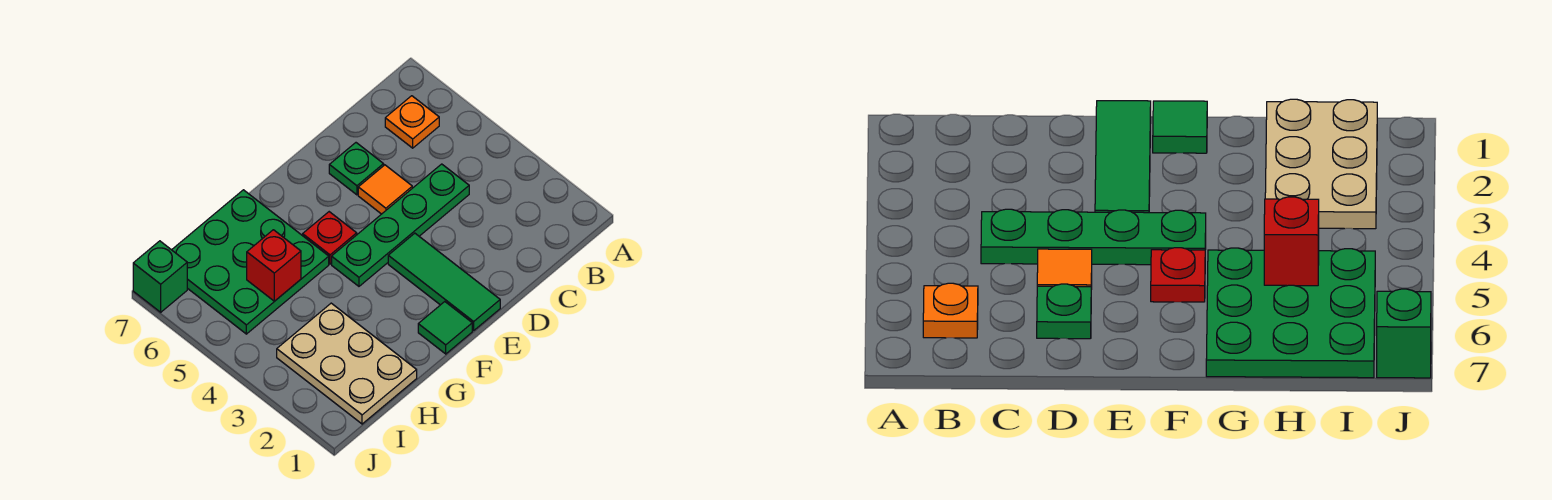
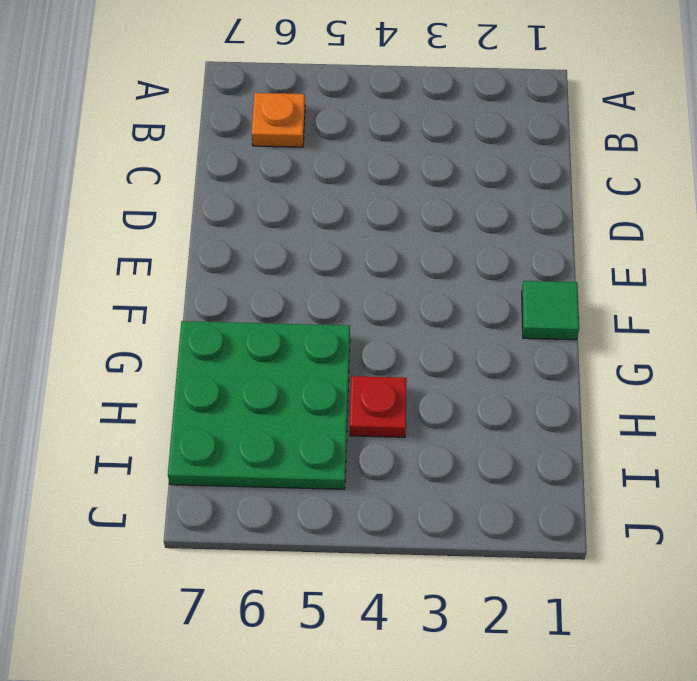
red plate H4 level 1 -> red plate F5 level 1
none -> green plate C4:F4 level 1
none -> orange tile D5 level 1

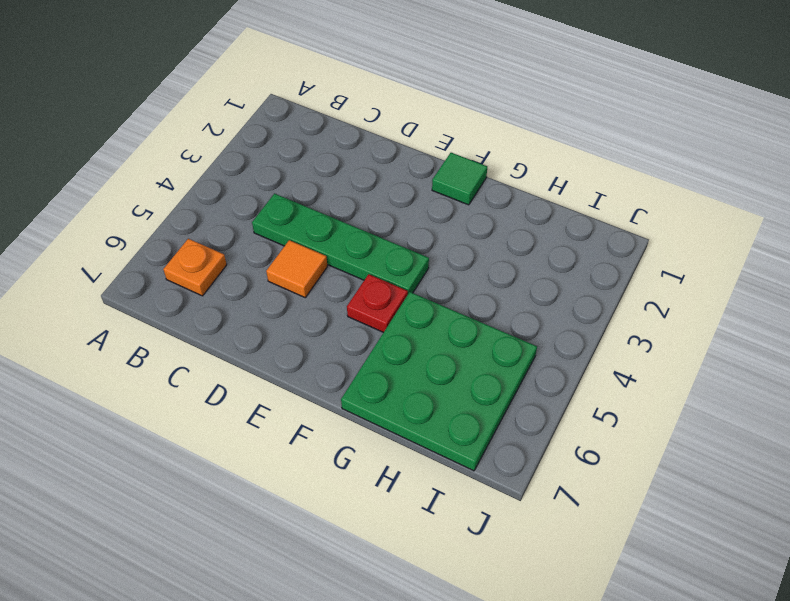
none -> green plate D6 level 1
none -> green tile E1:E3 level 1

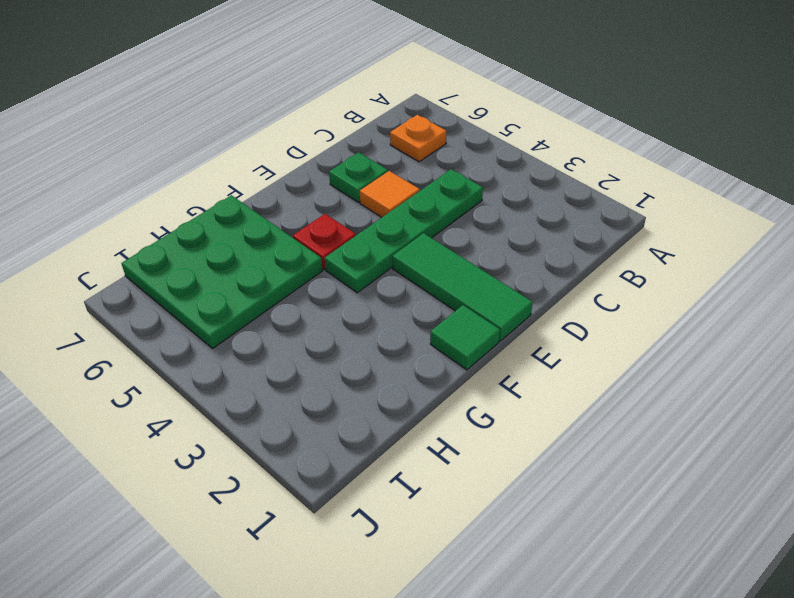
none -> tan plate H1:I3 level 1
none -> green brick J7 level 1

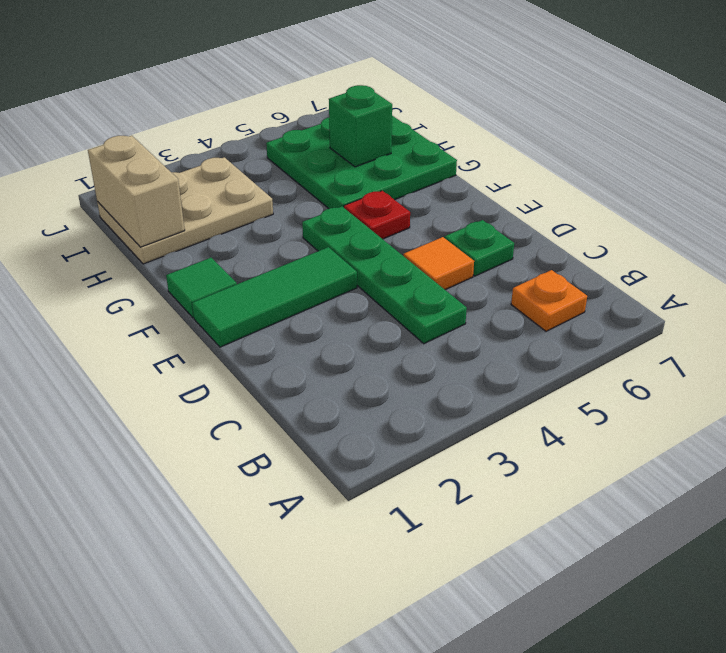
tan brick H1:I1 level 2 -> none
green brick H6 level 2 -> green brick J7 level 1
none -> red brick H5 level 2

